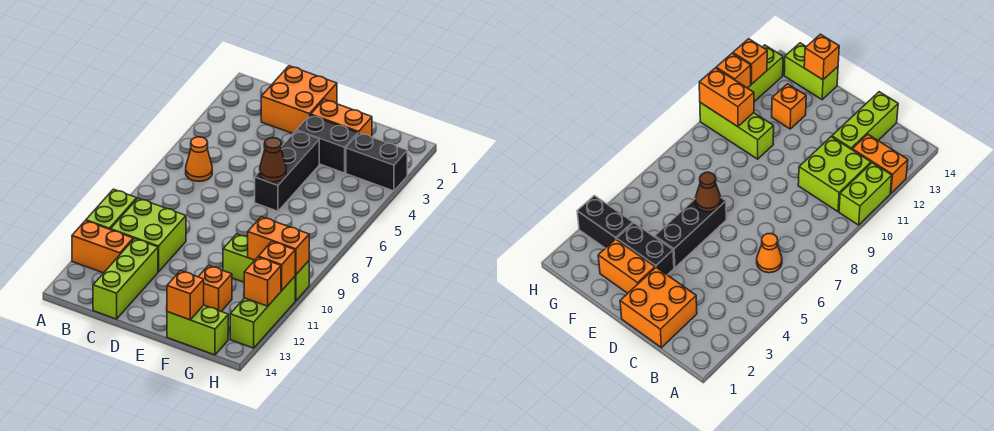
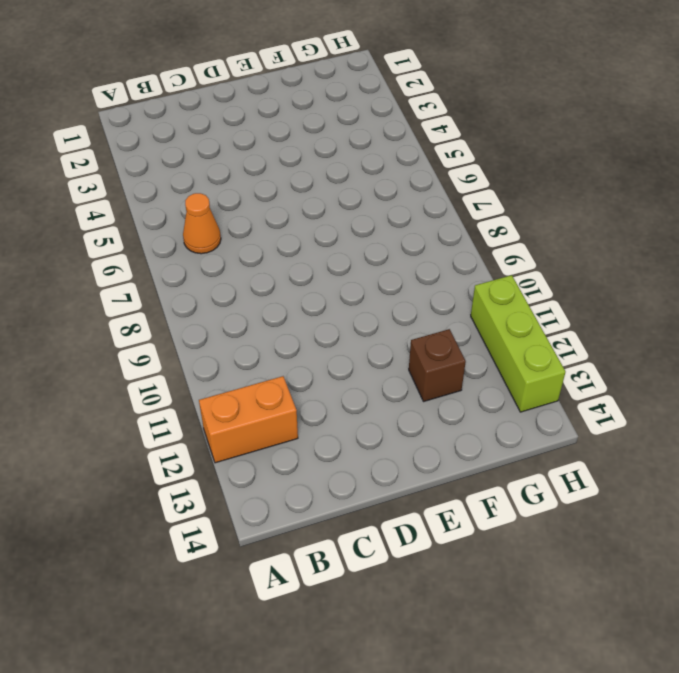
brown brick F12 level 1 -> orange brick F12 level 1
none -> lime brick A10:A11 level 1
none -> lime brick B10:C11 level 1
none -> orange brick C1:D2 level 1

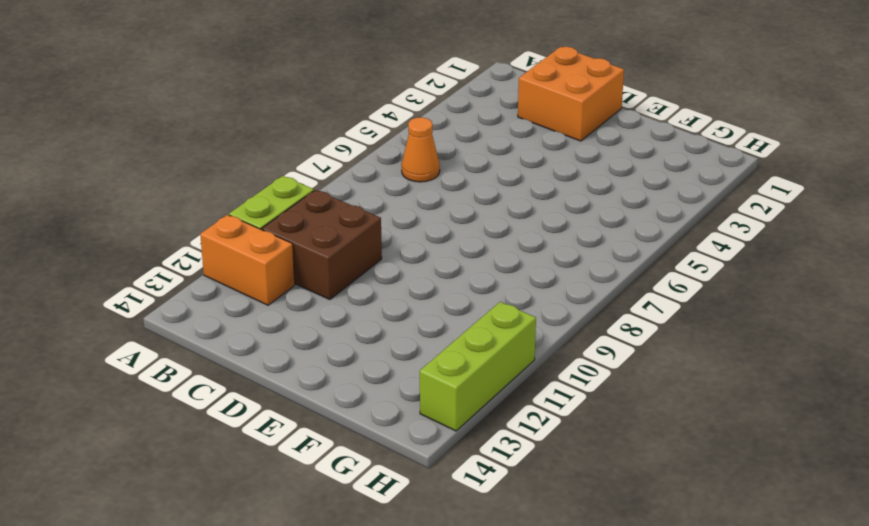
brown brick B10:C11 level 1 -> lime brick B10:C11 level 1
none -> lime brick C12:C14 level 1
none -> orange brick E2:F2 level 1
none -> black brick E3:F3 level 1

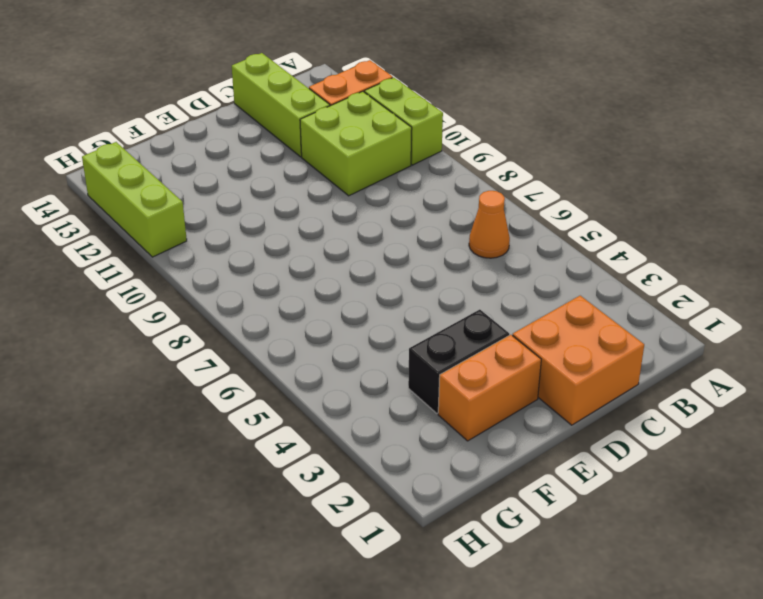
none -> black brick E4:E6 level 1
none -> lime brick F10:H10 level 1
none -> orange brick F12 level 1

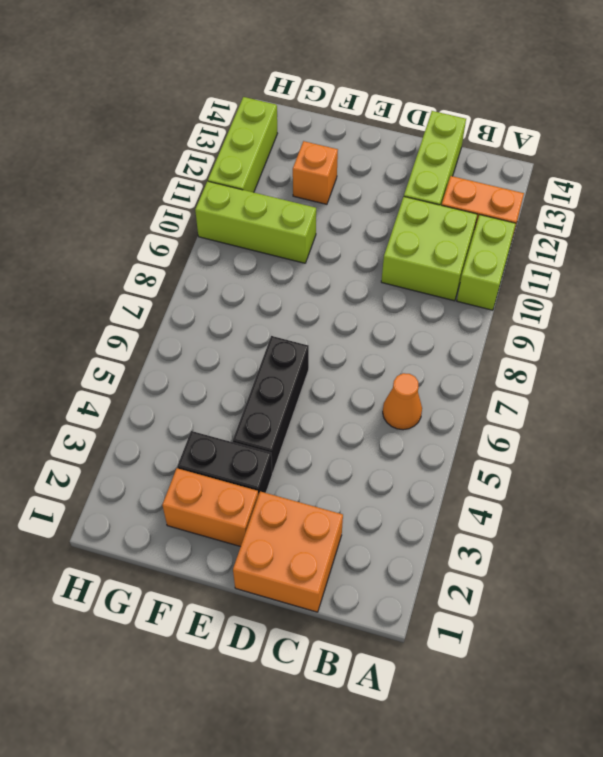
none -> lime brick F14:G14 level 1
none -> black brick G3:H3 level 1
none -> brown cone E6 level 2

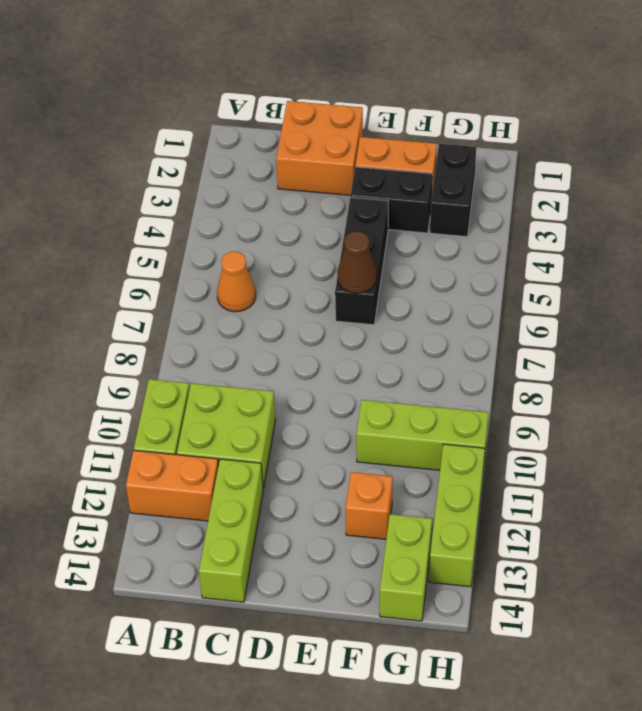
black brick G2:G3 level 1 -> black brick G3:H3 level 1
lime brick G13:G14 level 1 -> lime brick F14:G14 level 1
none -> orange brick F14 level 2
none -> orange brick G10:H10 level 2
none -> orange brick H11 level 2

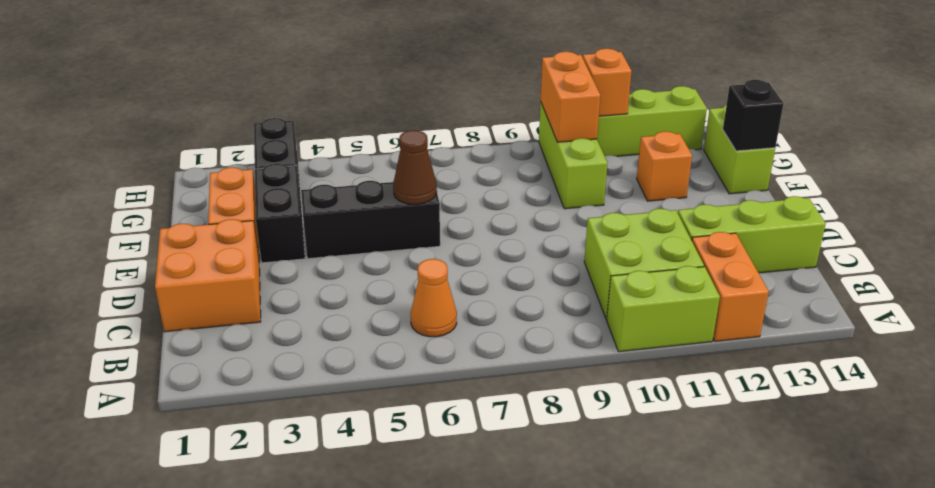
black brick F14 level 2 -> orange brick F14 level 2
none -> orange brick H12 level 2

